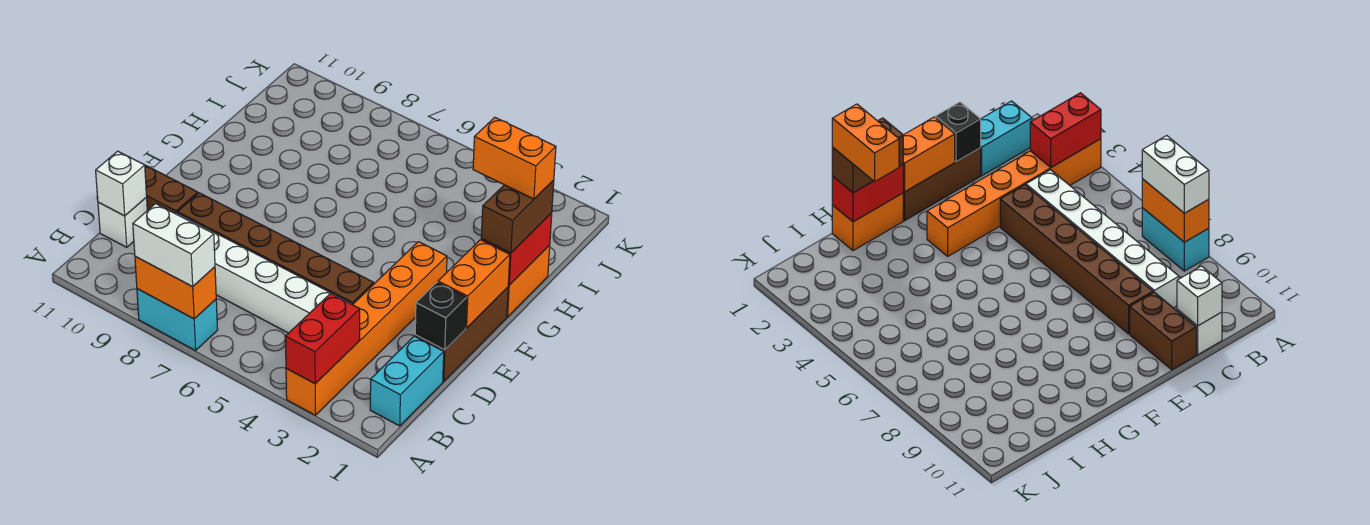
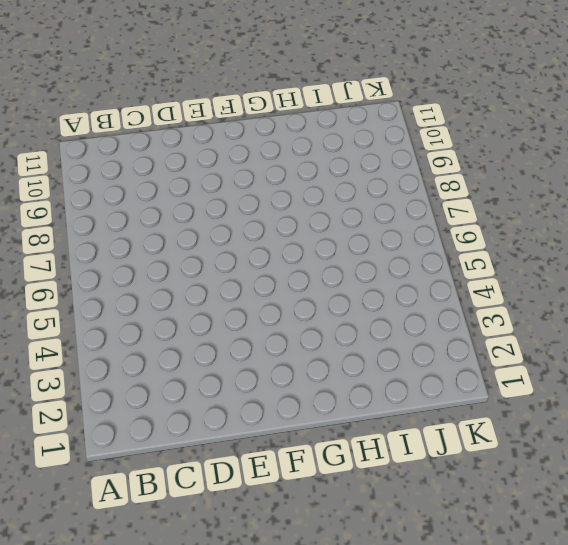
none -> orange brick A3:F3 level 1
none -> cyan brick A7:A8 level 1
none -> cyan brick B1:C1 level 1

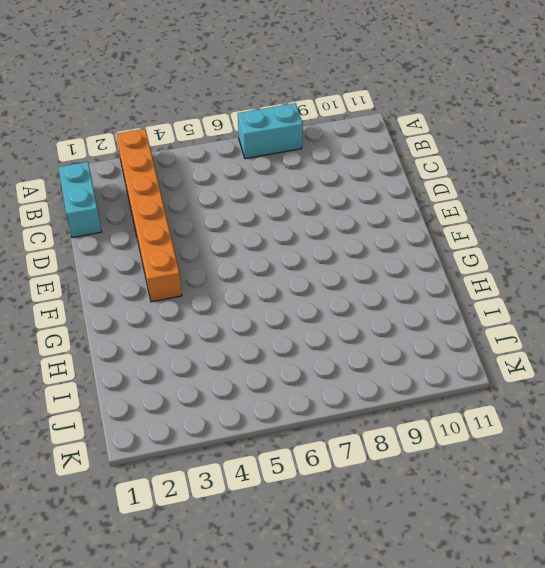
none -> white brick C4:C9 level 1
none -> white brick C11 level 1
none -> brown brick D1:F1 level 1

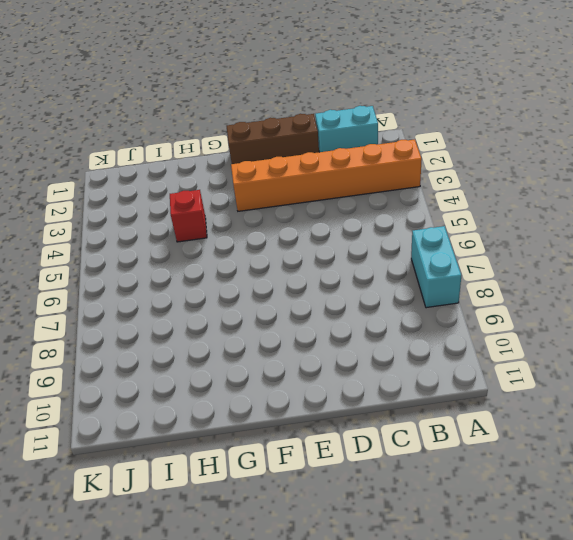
red brick H4 level 1 -> none
none -> white brick C4:C9 level 1
none -> white brick C11 level 1
none -> brown brick D4:D9 level 1

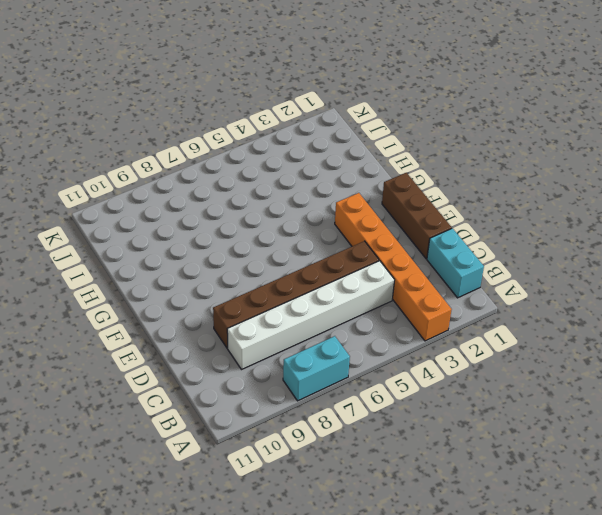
none -> white brick C11 level 1
none -> brown brick D10:D11 level 1
none -> orange brick G1:H1 level 1

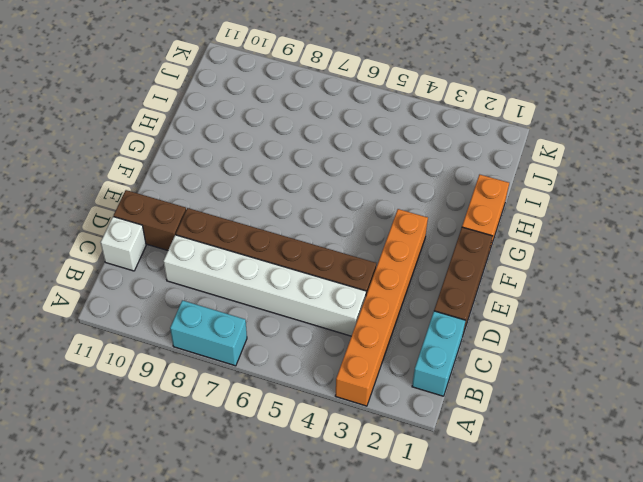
none -> red brick A3:B3 level 2
none -> orange brick A7:A8 level 2
none -> white brick C11 level 2

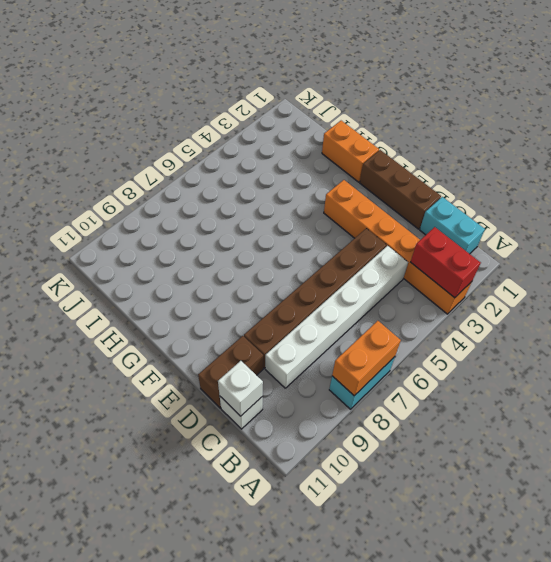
none -> black brick D1 level 2
none -> orange brick E1:F1 level 2
none -> red brick G1:H1 level 2

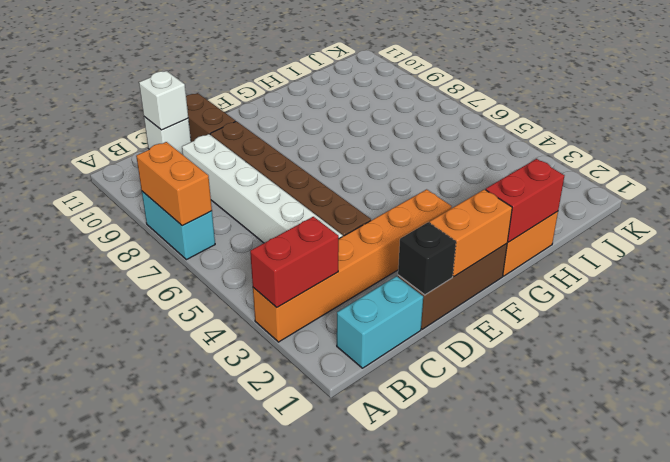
none -> white brick A7:A8 level 3
none -> brown brick G1:H1 level 3
none -> orange brick H1:H2 level 4

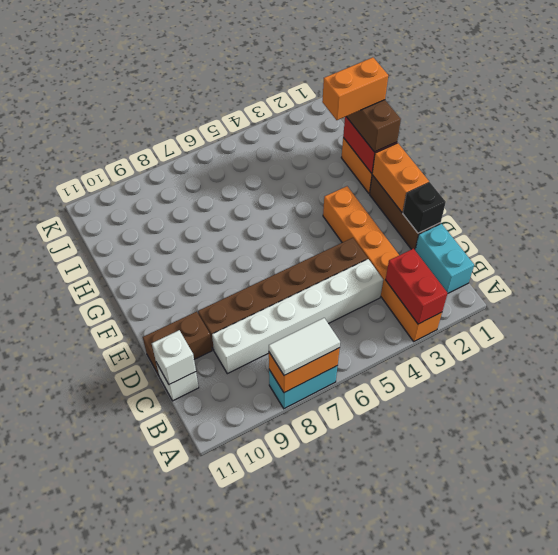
white tile A7:A8 level 3 -> white brick A7:A8 level 3

